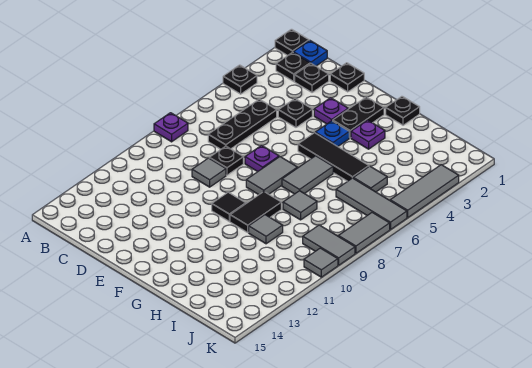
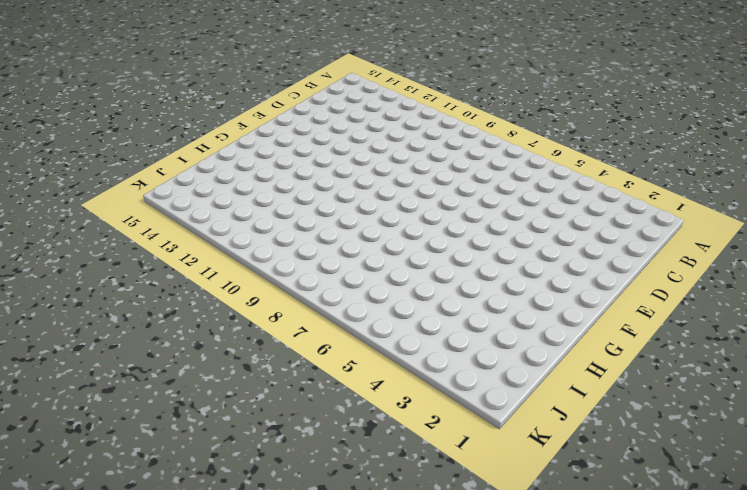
none -> black plate A1 level 1
none -> black plate A4 level 1
none -> purple plate A8 level 1
none -> blue plate B1 level 1

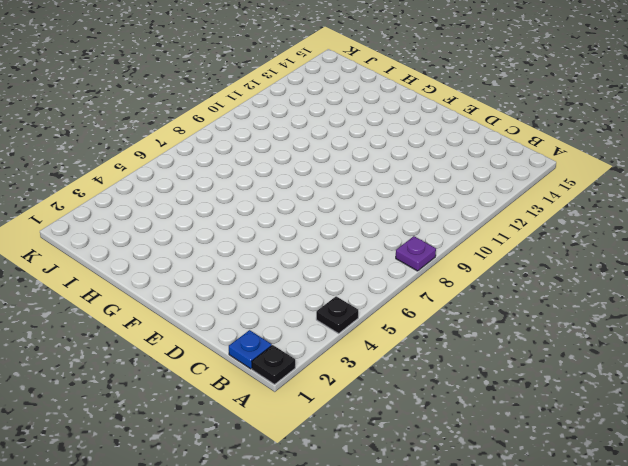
none -> black plate B2 level 1
none -> black plate C2 level 1
none -> black plate C5:C7 level 1
none -> black plate D1 level 1

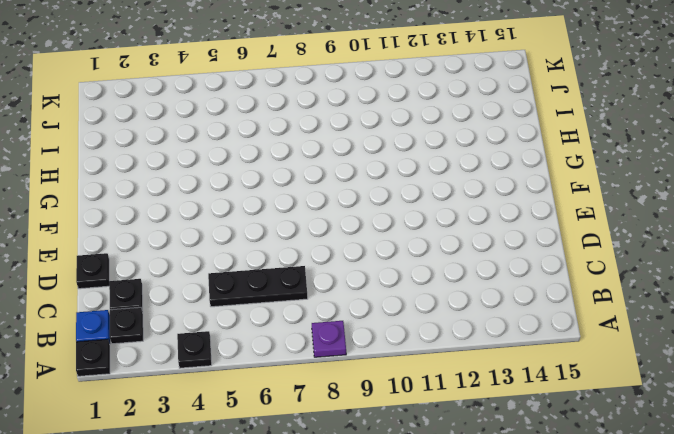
none -> black plate D4 level 1
none -> black plate D8 level 1
none -> grey tile D9 level 1
none -> purple plate E3 level 1

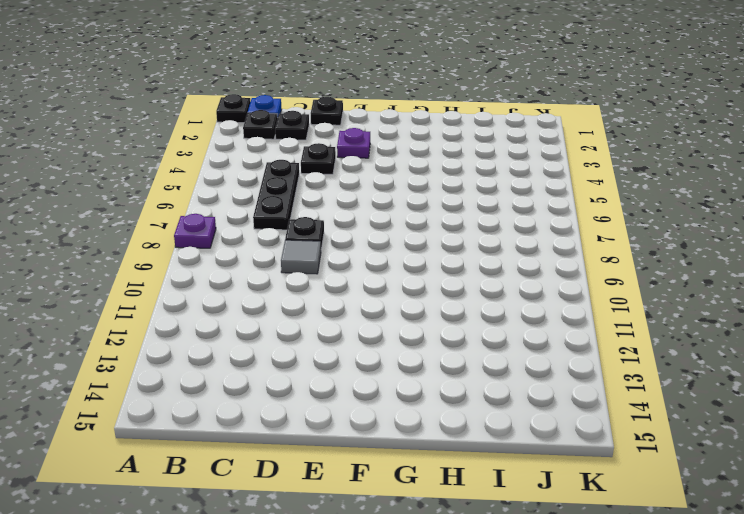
none -> black plate A4 level 1
none -> purple plate E7 level 1
none -> black plate F2:F3 level 1
none -> blue plate F4 level 1

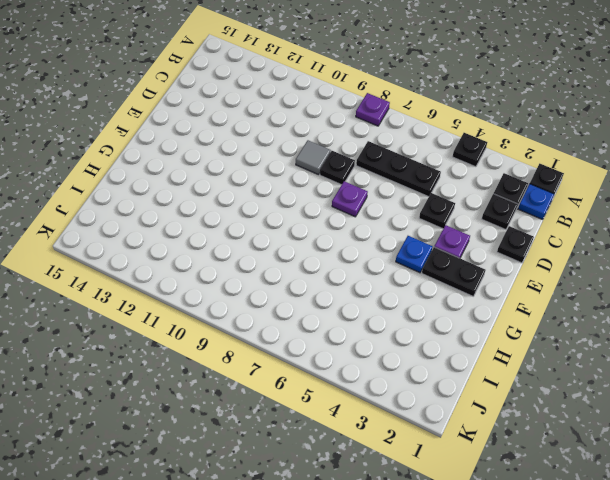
none -> black tile F5:H5 level 1
none -> grey tile F7:F8 level 1
none -> black tile F10 level 1
none -> black plate G1 level 1

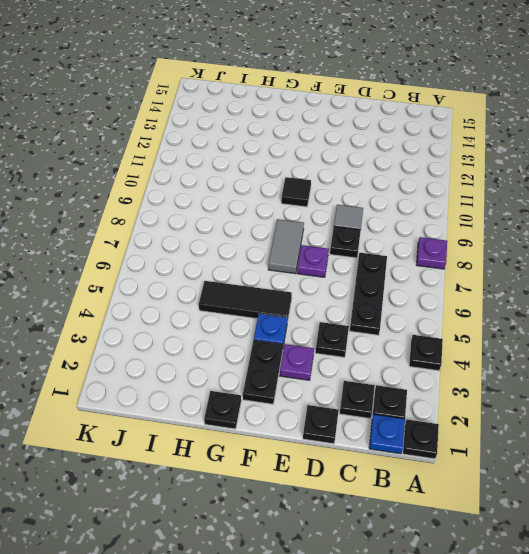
none -> purple plate G3 level 1
none -> grey tile G6:G7 level 1
none -> black tile G9:G10 level 1
none -> grey tile H8 level 1

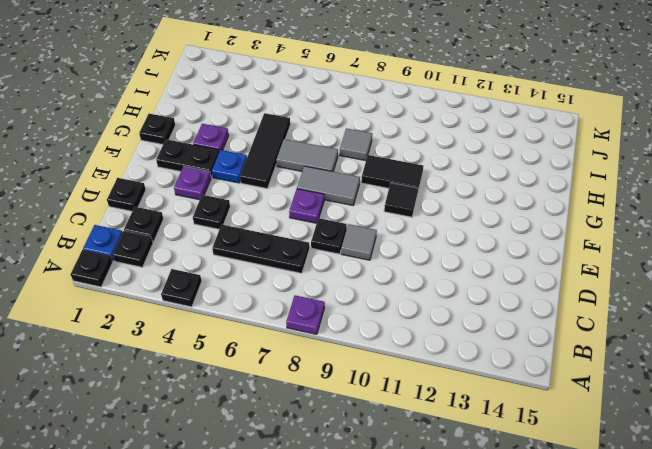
none -> grey tile H10 level 1
none -> grey tile I5 level 1
none -> grey tile I6:K6 level 1
none -> grey tile J9:K9 level 1

